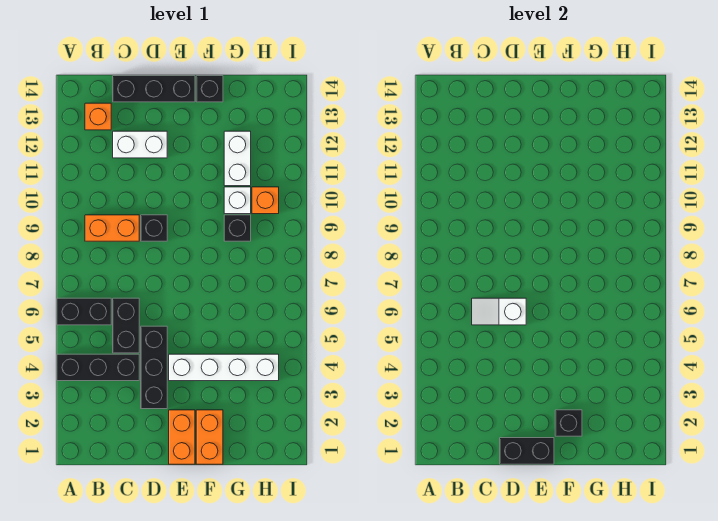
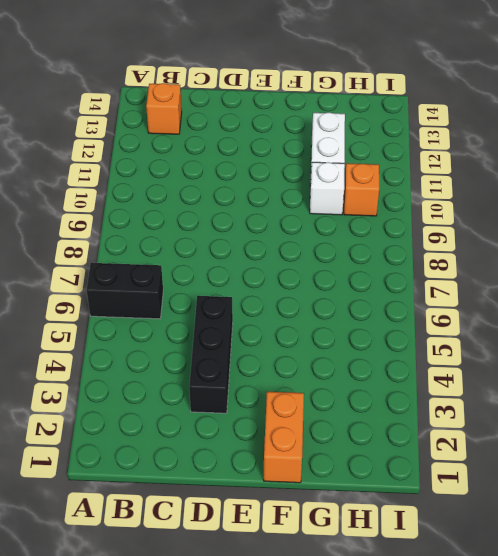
none -> black brick A4:C4 level 1
none -> orange brick B9:C9 level 1
none -> black brick C5:C6 level 1

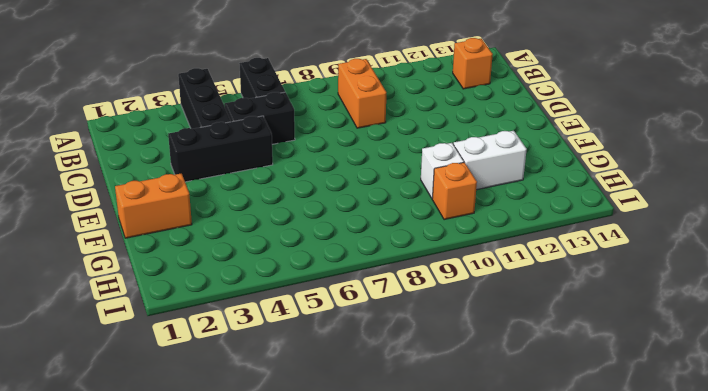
none -> white brick C12:D12 level 1
none -> black brick C14:E14 level 1
none -> black brick D9 level 1

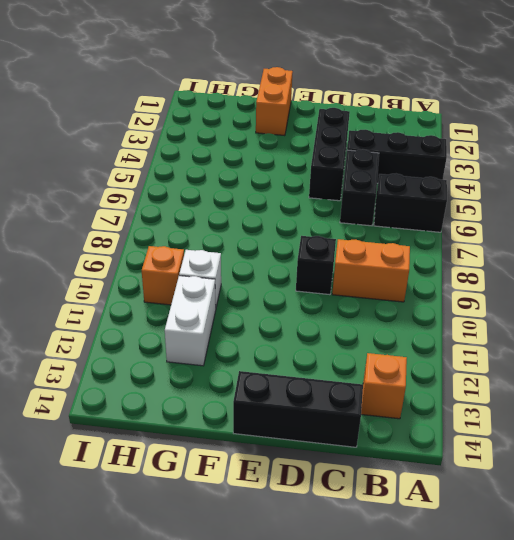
none -> white brick C12:D12 level 1
none -> orange brick E1:E2 level 1
none -> white brick E4:H4 level 1

